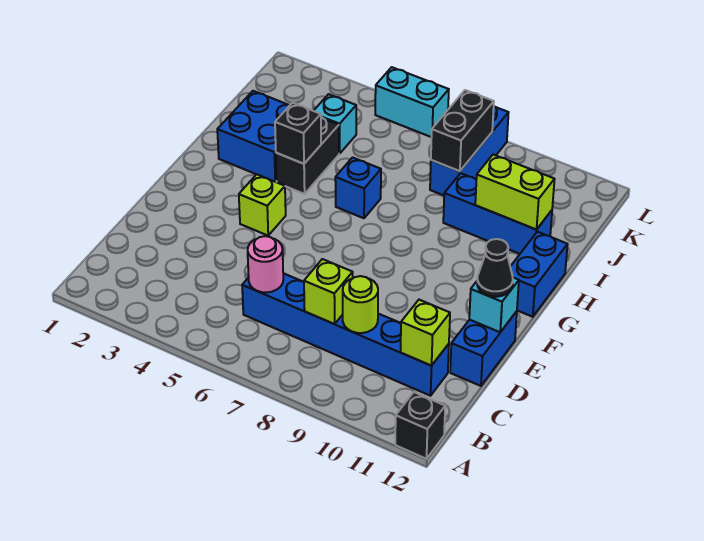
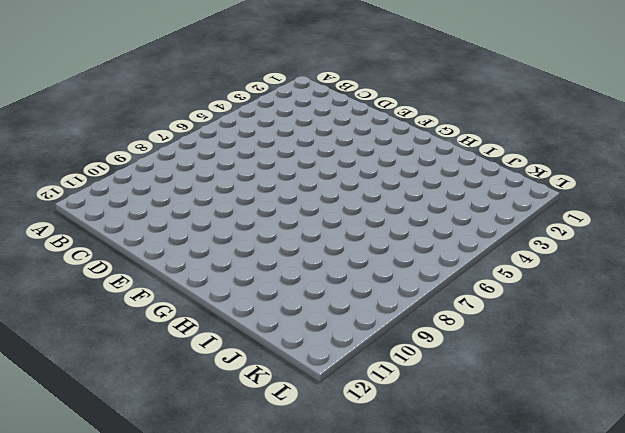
none -> black brick A12 level 1
none -> blue brick C6:C11 level 1
none -> blue brick D12:E12 level 1

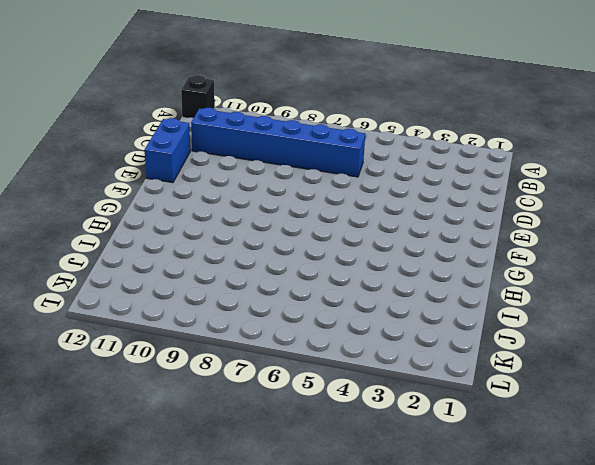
none -> lime brick F4 level 1
none -> blue brick G12:H12 level 1
none -> blue brick H2:I3 level 1

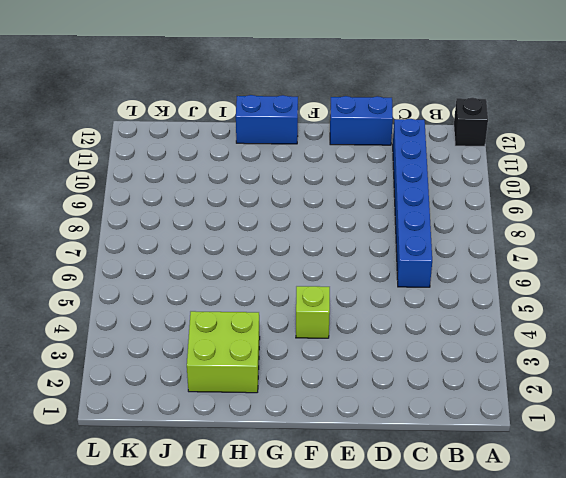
lime brick H2:I3 level 1 -> blue brick H2:I3 level 1
none -> black brick H4:I4 level 1
none -> blue brick H6 level 1
none -> blue brick I9:I11 level 1

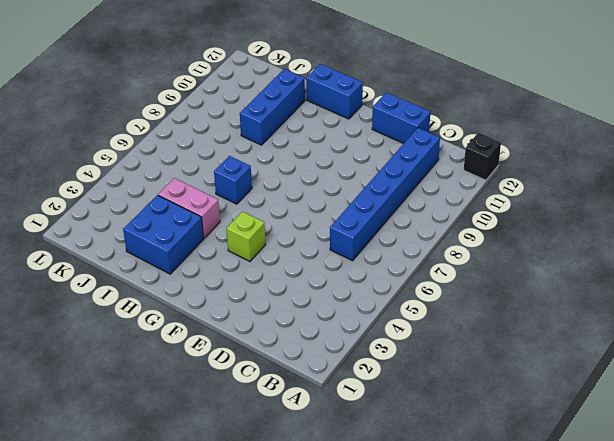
pink brick H4:I4 level 1 -> black brick H4:I4 level 1
none -> cyan brick J4 level 1
none -> blue brick J8:L8 level 1
none -> cyan brick L5:L6 level 1

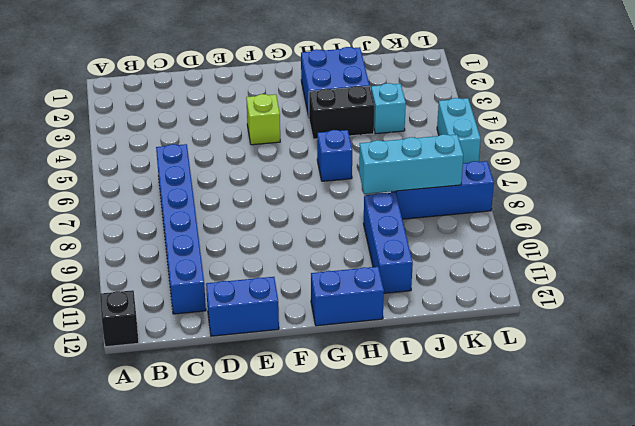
cyan brick I8:K8 level 2 -> black brick J8:K8 level 2
none -> pink round brick C6 level 2
none -> lime brick C8 level 2
none -> lime round brick C9 level 2

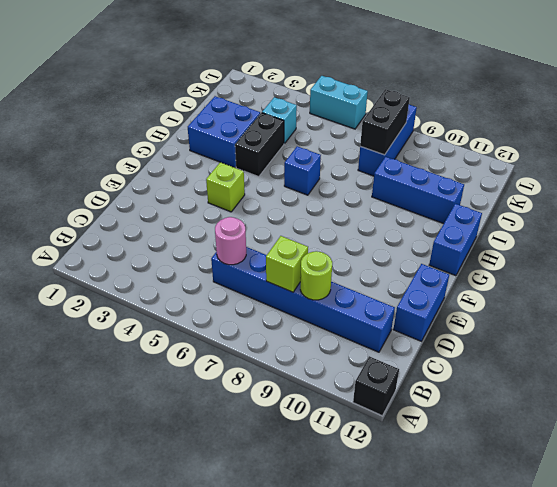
none -> lime brick C11 level 2
none -> cyan brick E12 level 2
none -> black brick H4 level 2

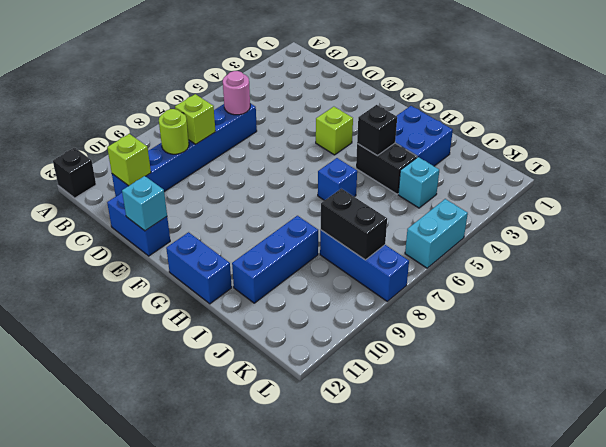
none -> lime brick I10:I11 level 2
none -> black cone E12 level 3

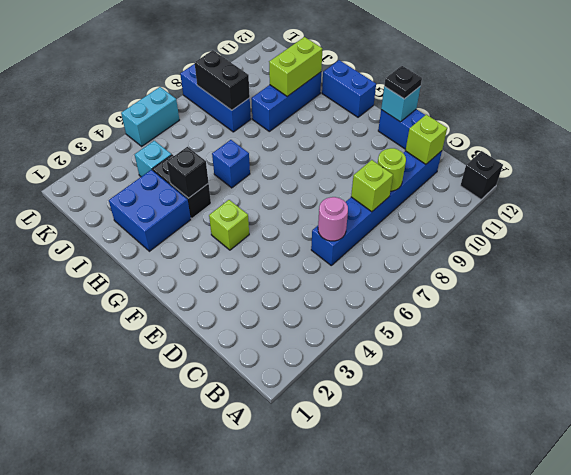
black plate E12 level 3 -> black cone E12 level 3

